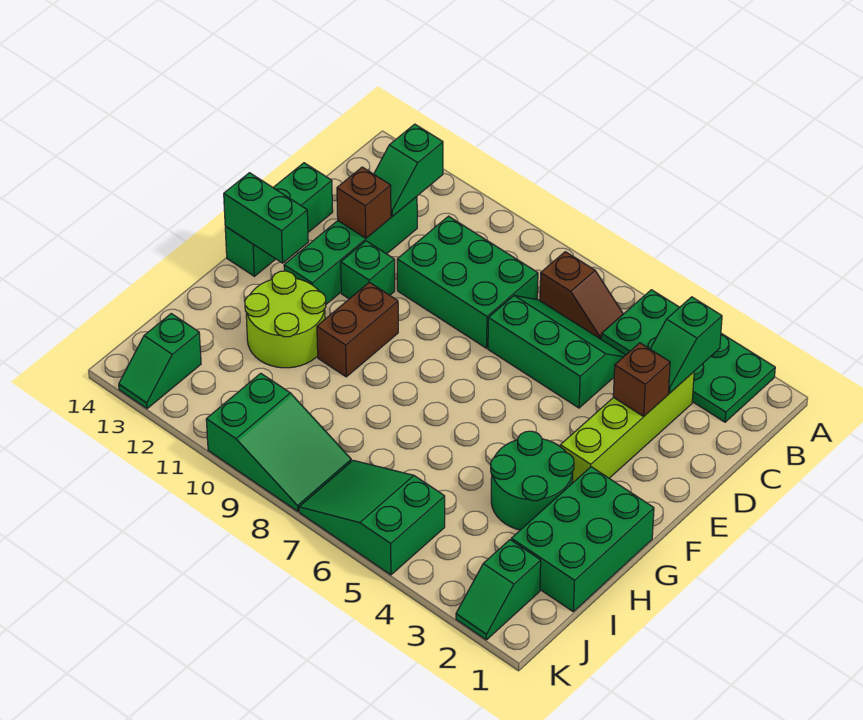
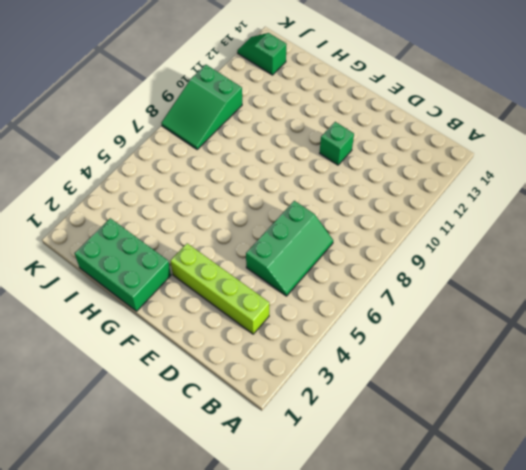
none -> green plate A2:B5 level 1
none -> brown slope B6:B7 level 1 top 7
none -> green brick C8:D10 level 1

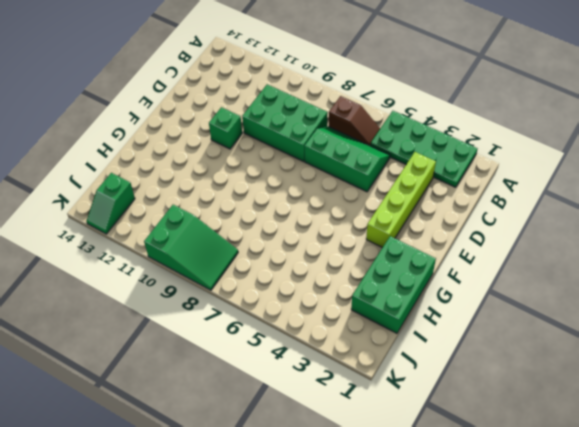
none -> green brick C12:F12 level 1
none -> green brick D14:F14 level 1
none -> brown brick F10:G10 level 1

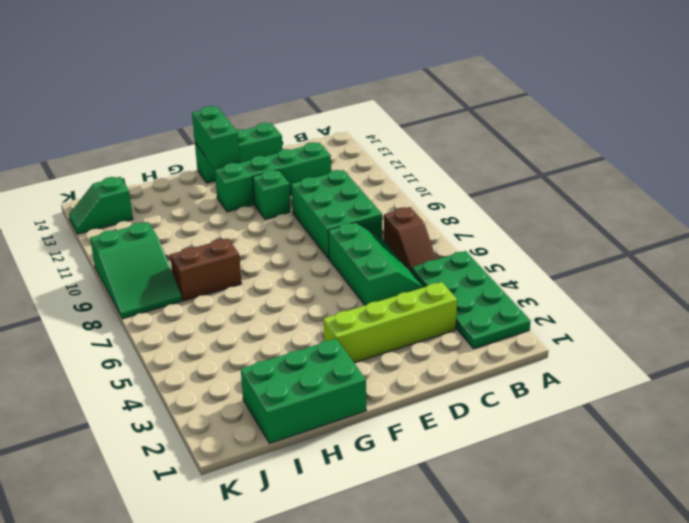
brown brick H8:I8 level 1 -> brown brick F10:G10 level 1
none -> green round brick G3:H4 level 1
none -> lime round brick G11:H12 level 1
none -> green slope J2:K2 level 1 top J

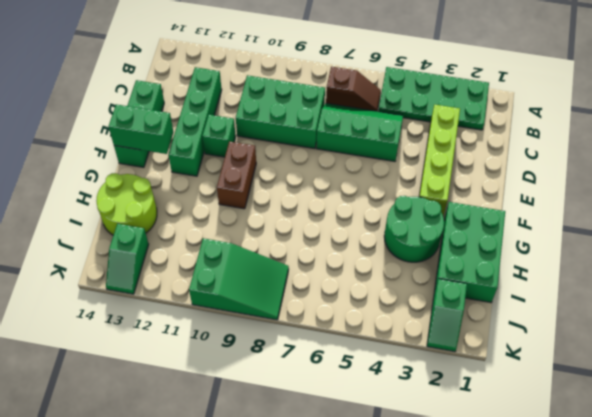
lime round brick H13:I14 level 1 -> lime round brick G11:H12 level 1
none -> green slope J5:K7 level 1 top 5
none -> green slope B3:C3 level 2 top B
none -> green slope B12:C12 level 2 top B

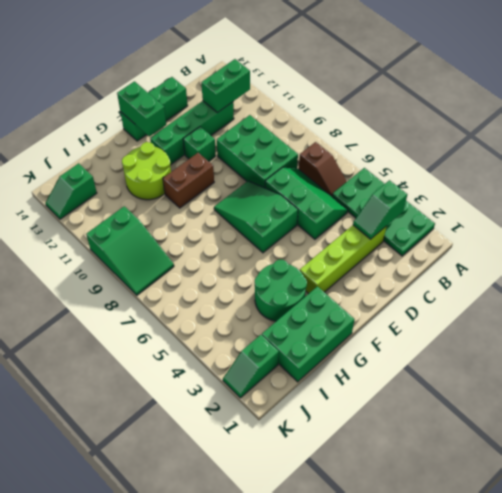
green brick B12:C12 level 2 -> green slope B12:C12 level 2 top B
green slope E6:F8 level 1 top 6 -> green slope J5:K7 level 1 top 5
none -> brown brick D3 level 2
none -> brown brick D12 level 2

